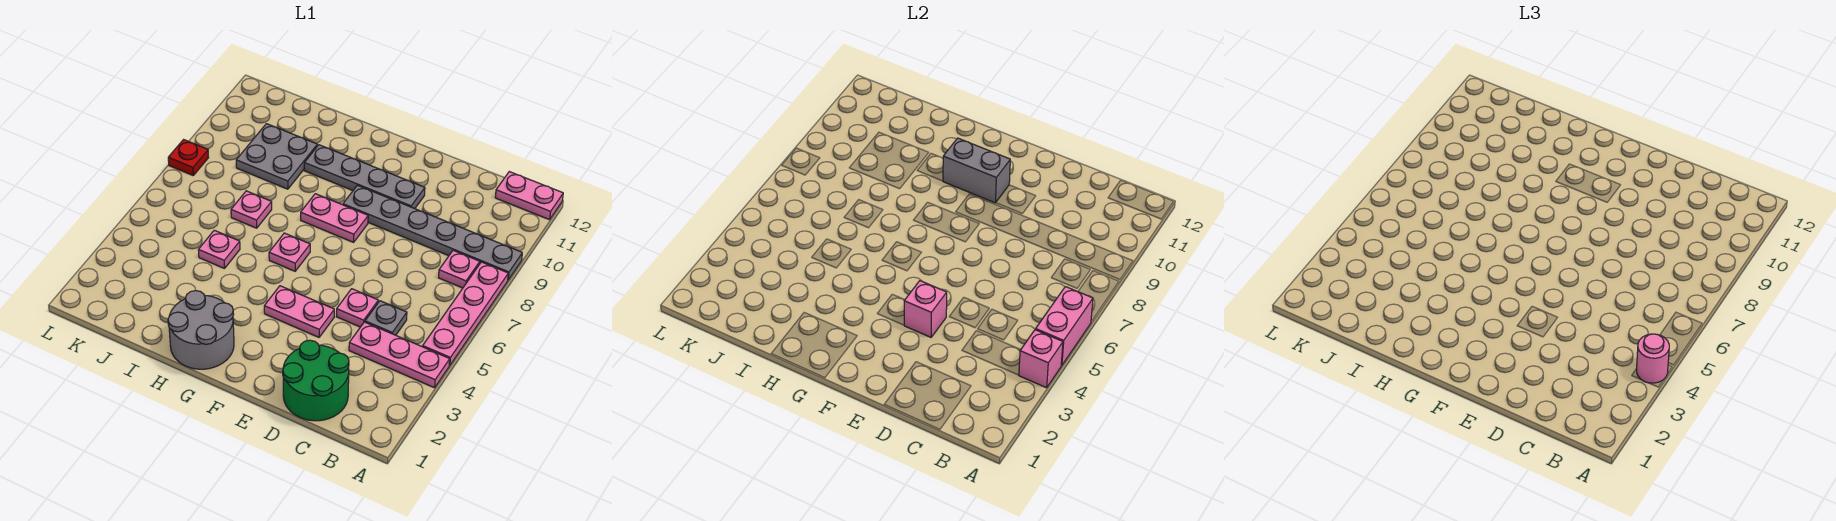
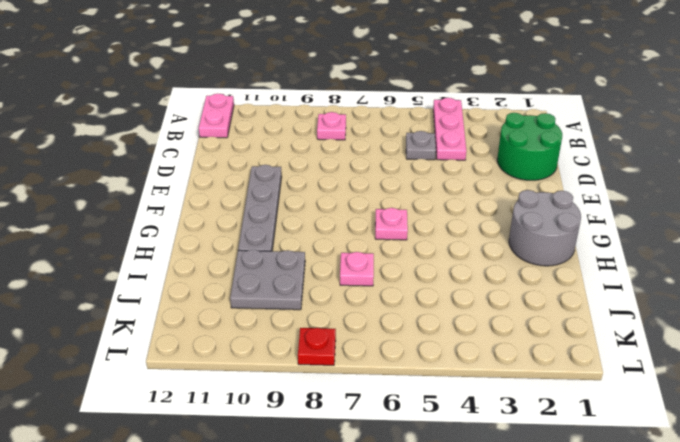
none -> pink plate A5:A8 level 1
none -> grey plate A9:F9 level 1
none -> pink plate D5 level 1

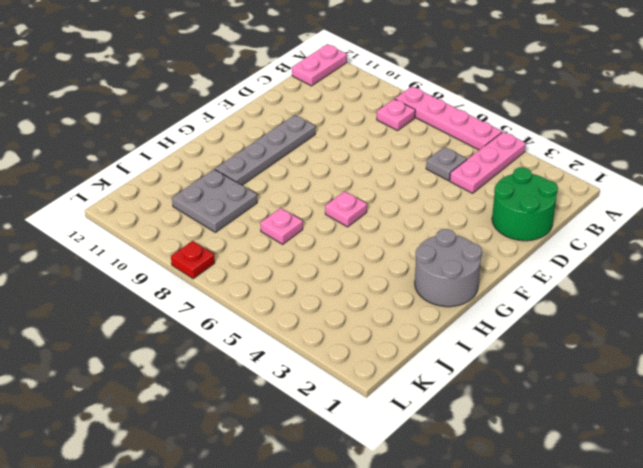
none -> grey plate A9:F9 level 1
none -> pink plate D5 level 1
none -> pink plate E4:F4 level 1

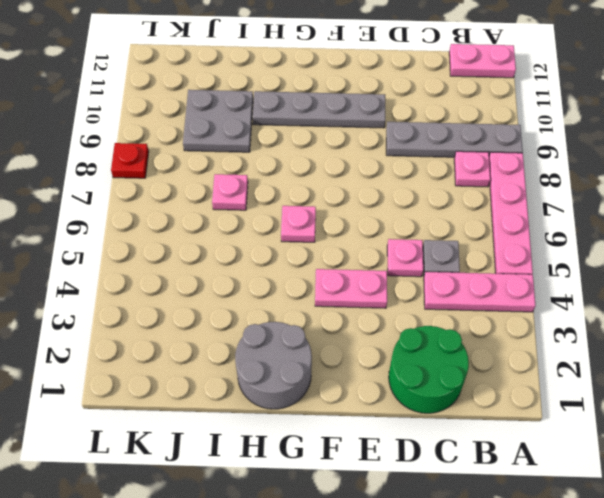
grey plate A9:D9 level 1 -> grey plate A9:F9 level 1
none -> pink plate F8:G8 level 1
none -> pink plate I5 level 1
none -> pink brick A4 level 2

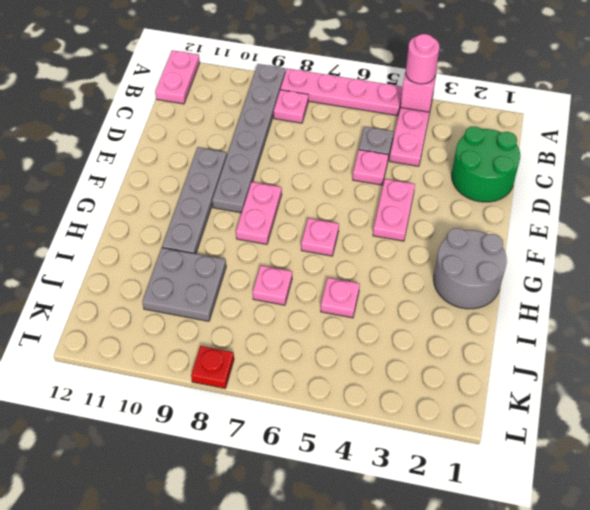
none -> pink brick A5:A6 level 2
none -> pink brick E4 level 2
none -> grey brick F10:G10 level 2

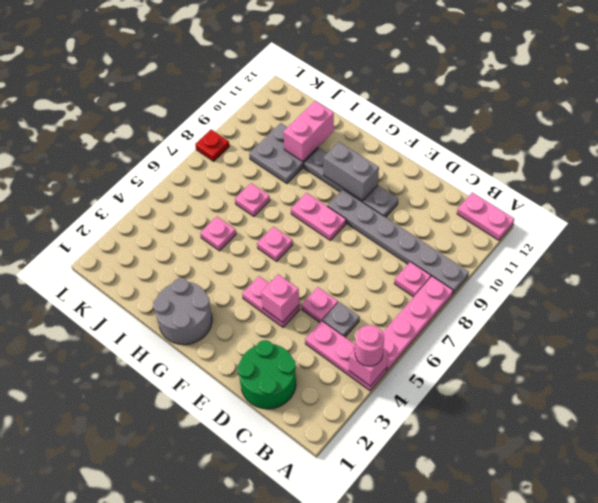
pink brick I10:I11 level 2 -> pink brick A5:A6 level 2

